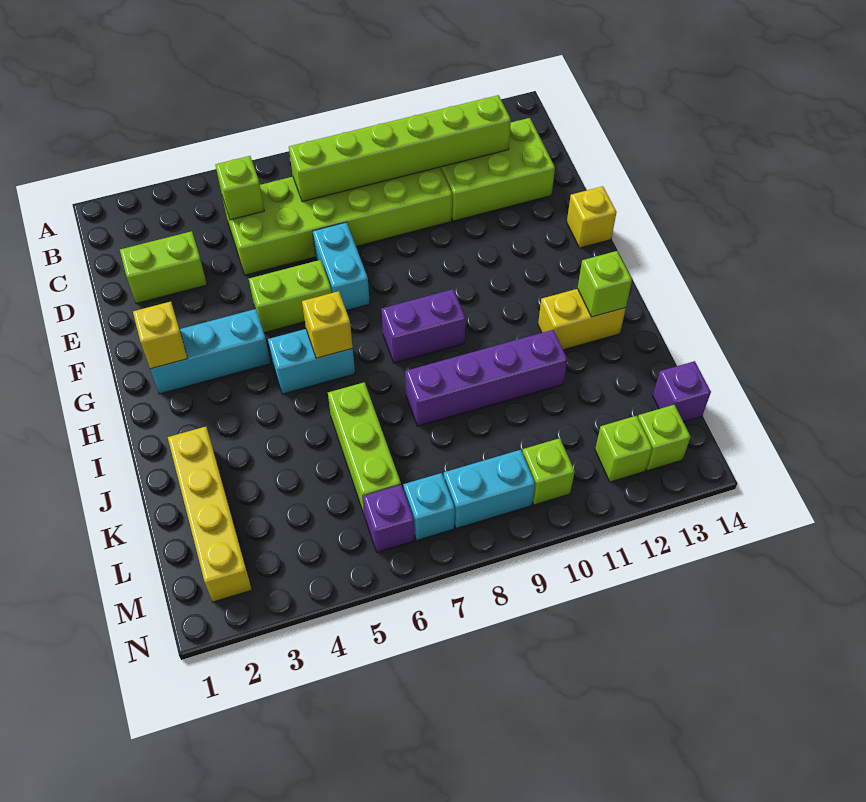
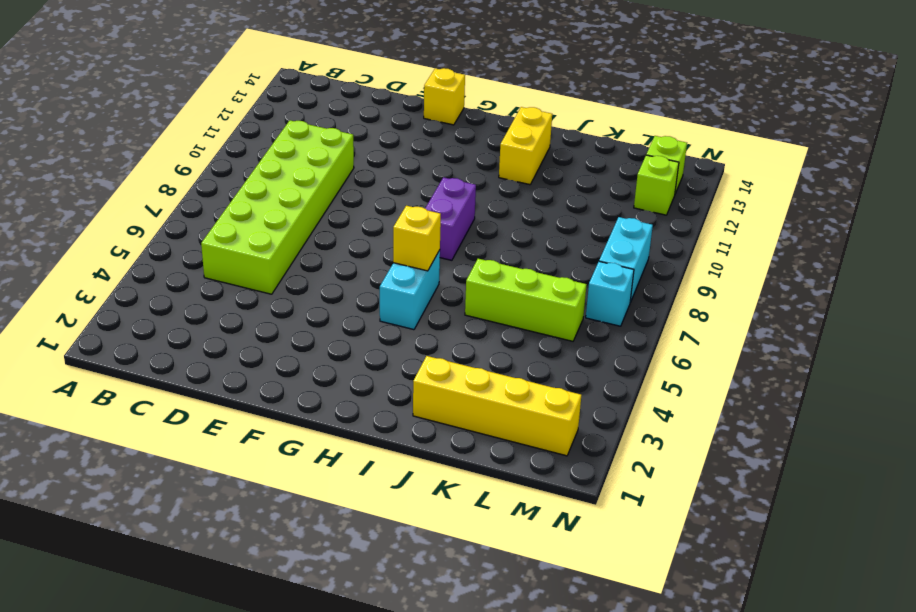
none -> lime brick C11:D13 level 1
none -> lime brick D2:D3 level 1
none -> cyan brick E7:F7 level 1

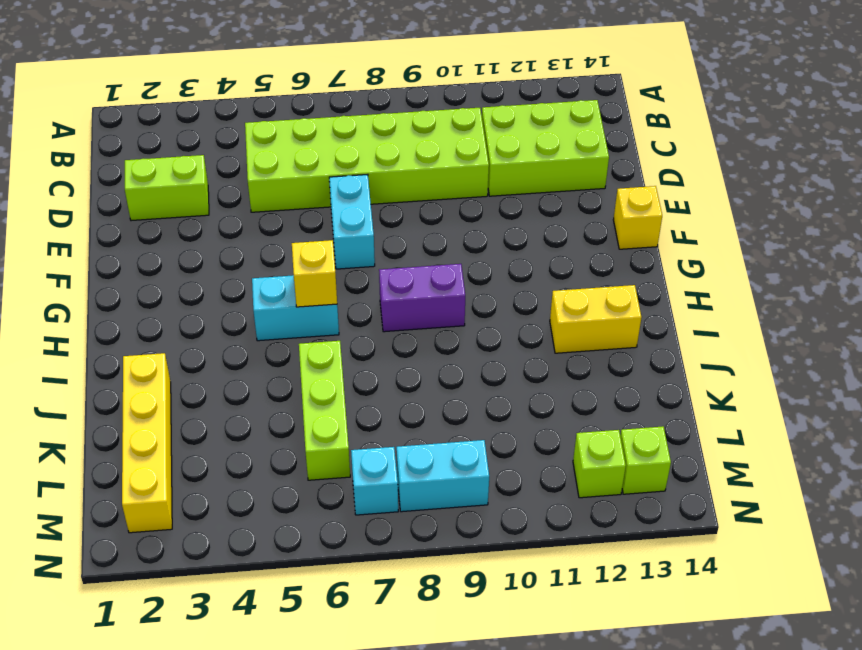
none -> lime brick F5:F6 level 1
none -> cyan brick G2:G4 level 1
none -> purple brick J8:J11 level 1

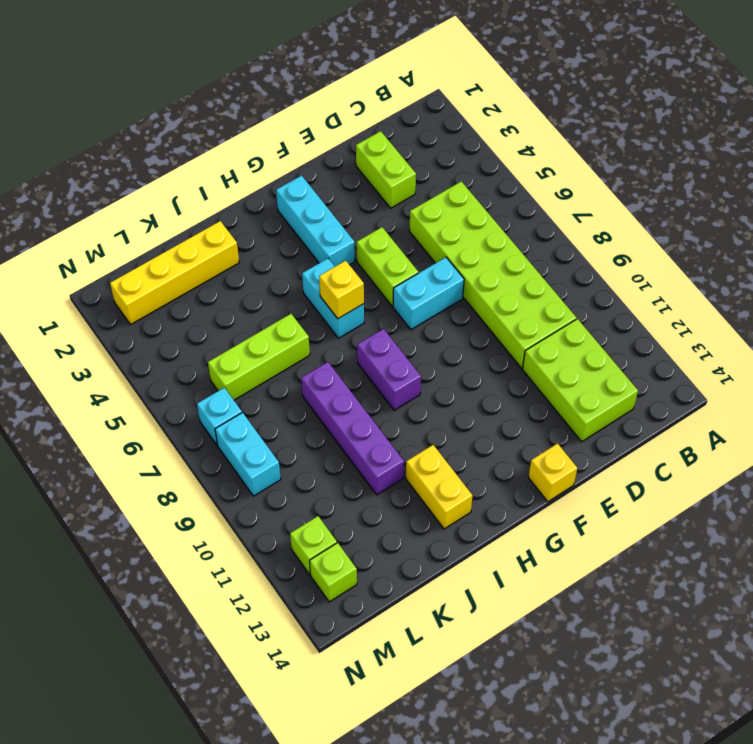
none -> purple brick L14 level 1
none -> purple brick M6 level 1
none -> lime brick M10 level 1

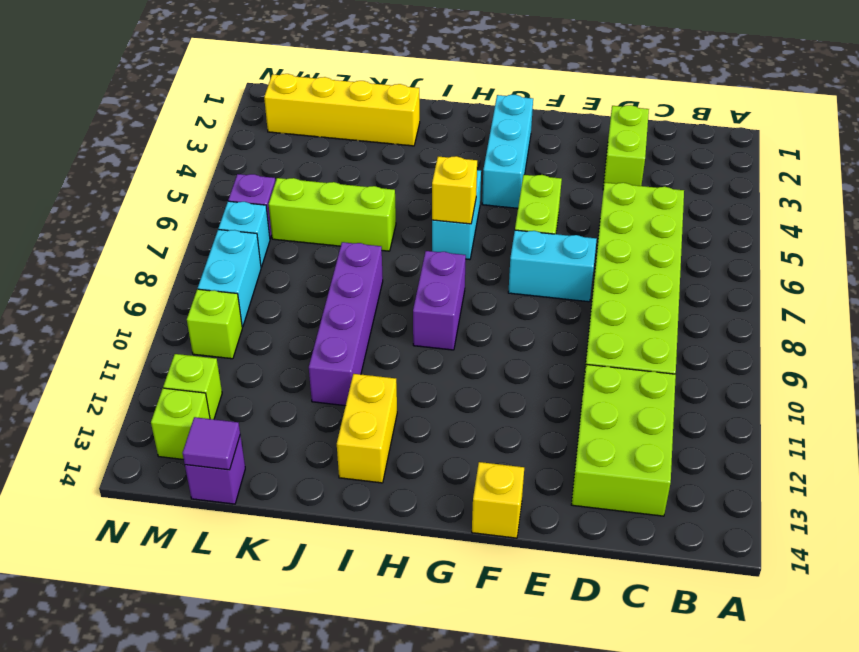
purple tile L14 level 2 -> none
none -> lime brick C5 level 2
none -> lime brick C7:C12 level 2
none -> yellow brick G2 level 2

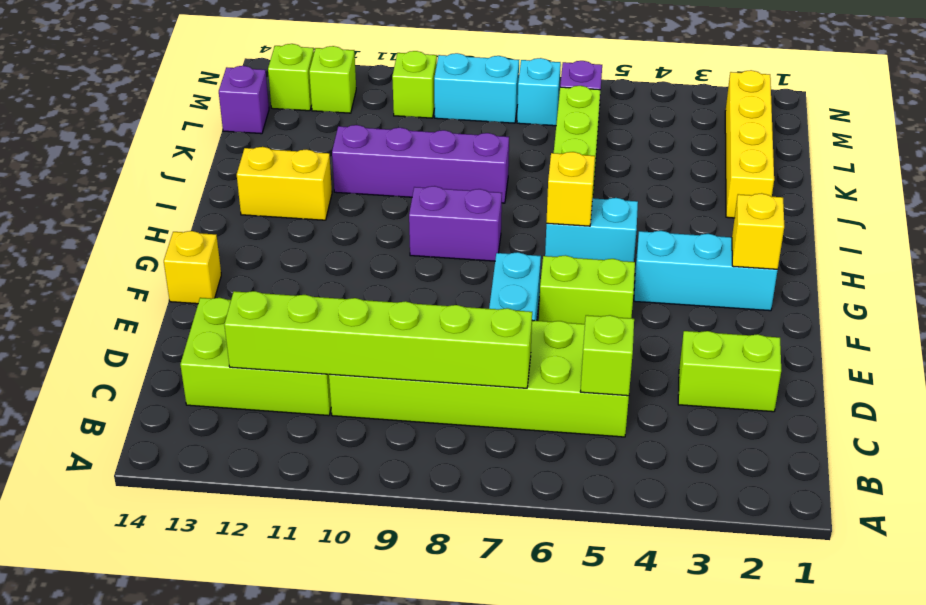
none -> lime brick I13 level 2

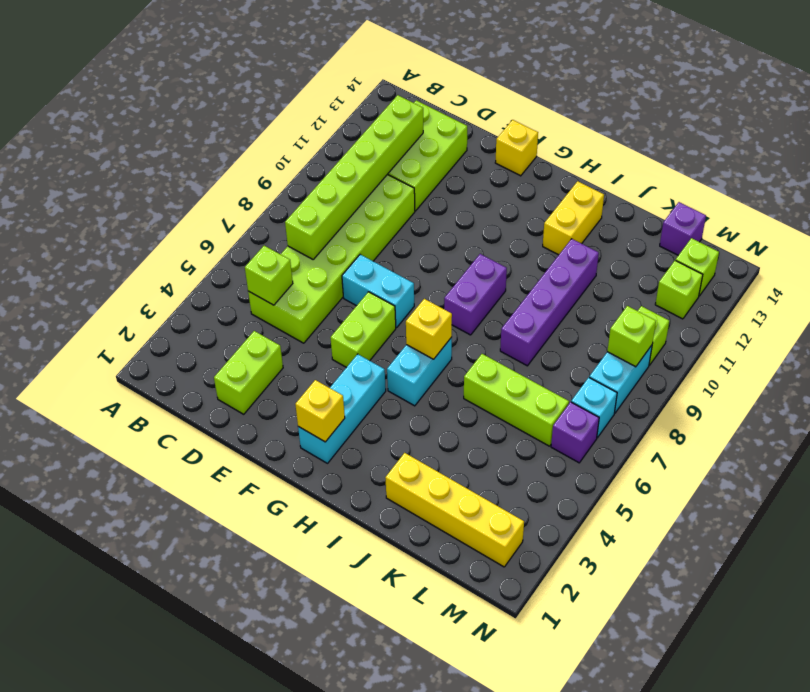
lime brick M9 level 2 -> lime brick I13 level 2

